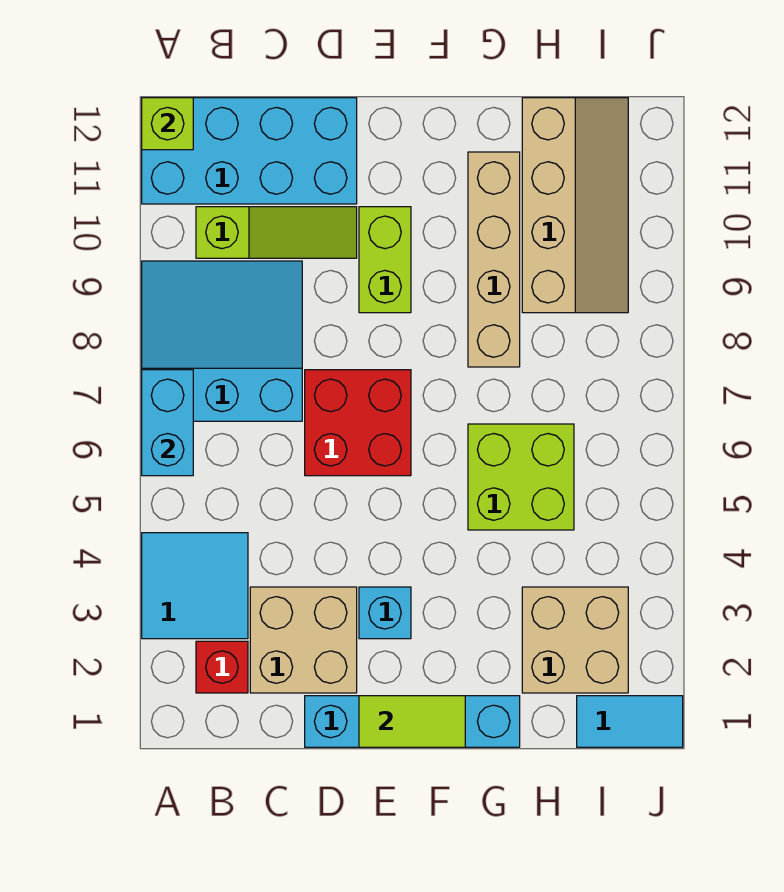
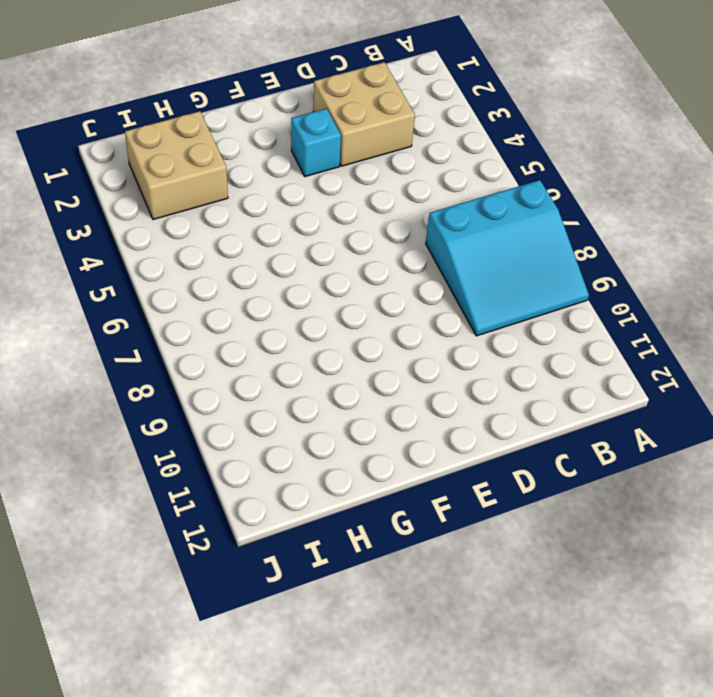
none -> cyan tile A3:B4 level 1
none -> cyan brick A11:D12 level 1
none -> red brick B2 level 1

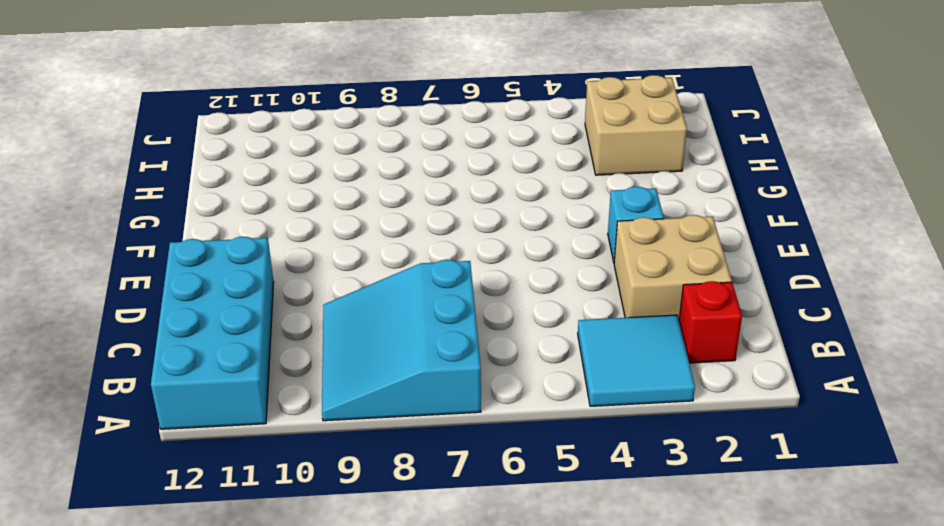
none -> lime slope B10:D10 level 1 top B
none -> cyan brick D1:G1 level 1
none -> red brick D6:E7 level 1

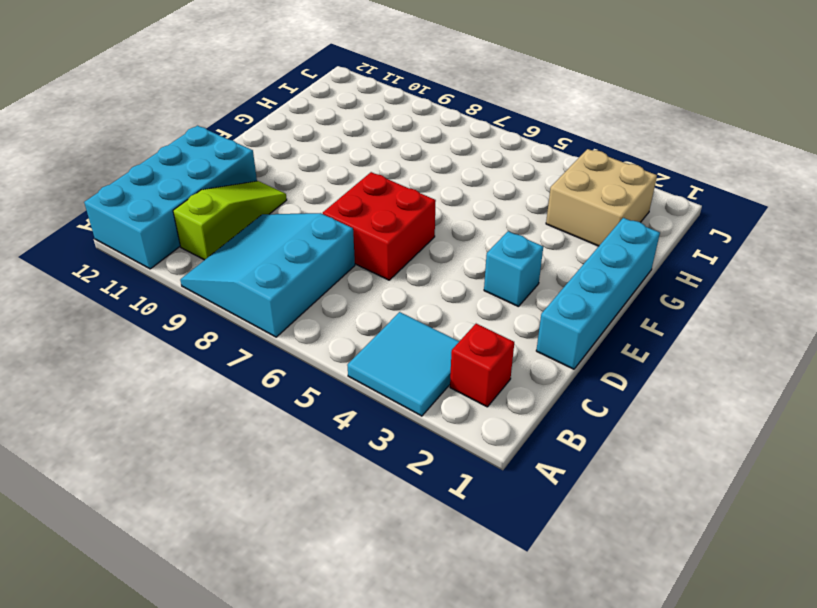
none -> tan brick C2:D3 level 1
none -> lime brick E9:E10 level 1
none -> lime brick G5:H6 level 1

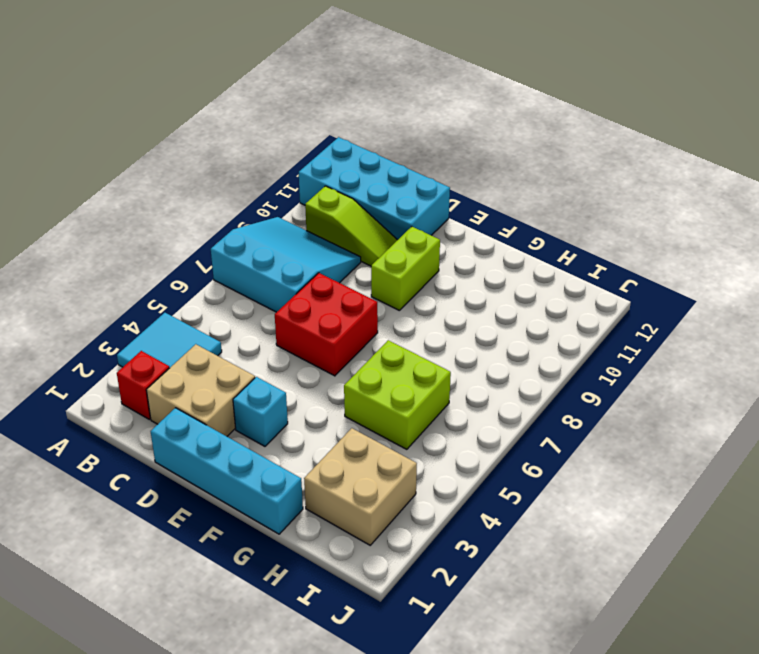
none -> tan brick G8:G11 level 1
none -> tan slope H9:I12 level 1 top H
none -> cyan tile I1:J1 level 1

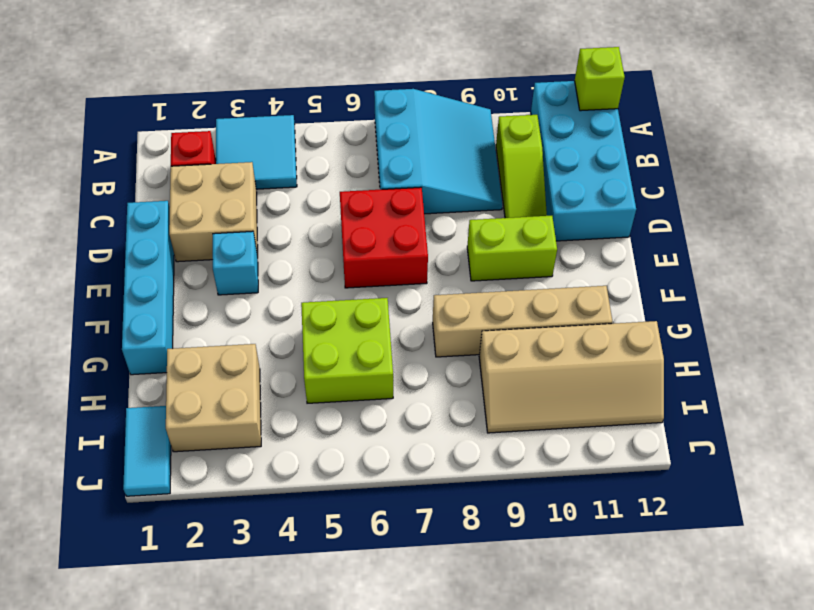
none -> cyan brick A6:A7 level 2
none -> lime tile E1:F1 level 2

